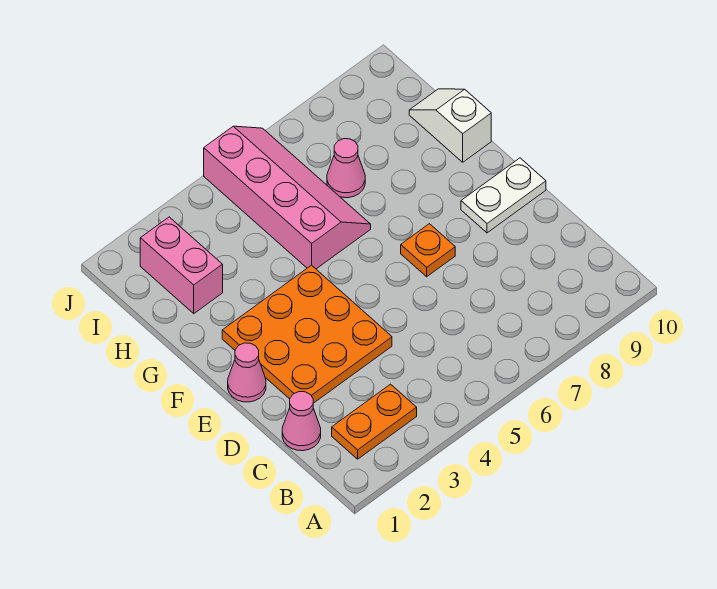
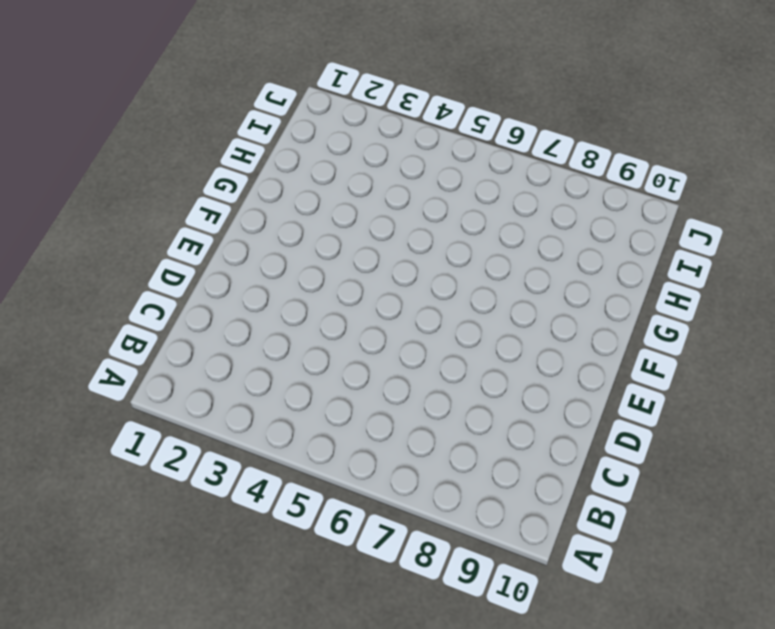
none -> orange plate B2:B3 level 1
none -> pink cone C1 level 1

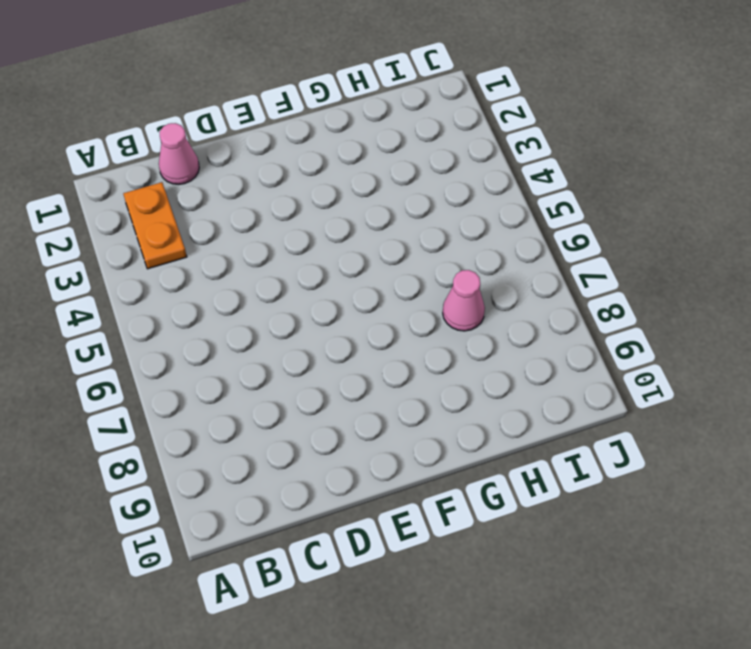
none -> orange plate D2:F4 level 1
none -> pink cone E1 level 1

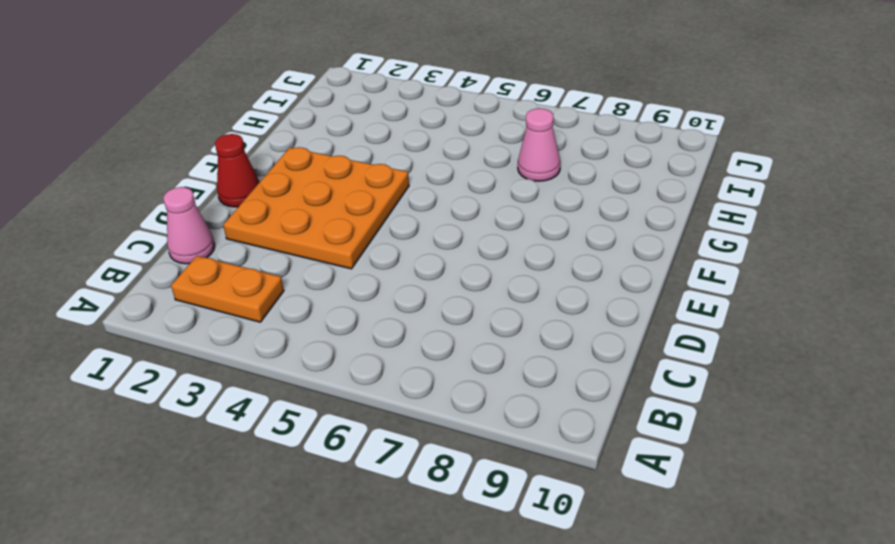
red cone E1 level 1 -> pink cone E1 level 1
none -> orange plate E7 level 1
none -> white plate E9:E10 level 1

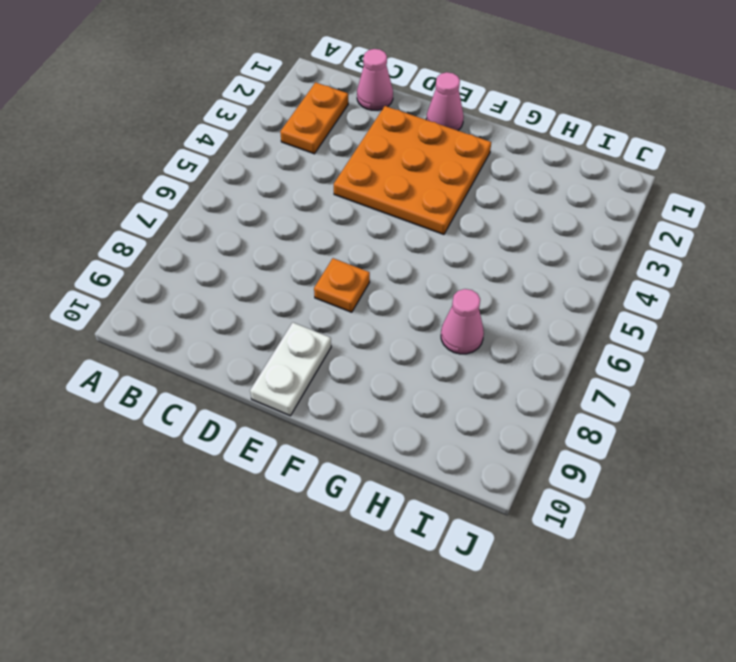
none -> pink slope G5:J6 level 1 top 5
none -> white slope G10:H10 level 1 top G

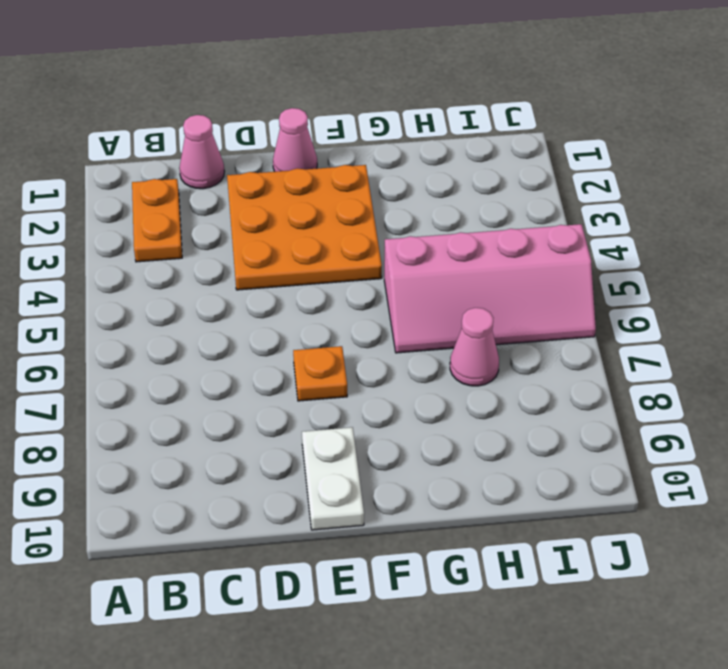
none -> white slope G10:H10 level 1 top G
none -> pink brick H2:I2 level 1

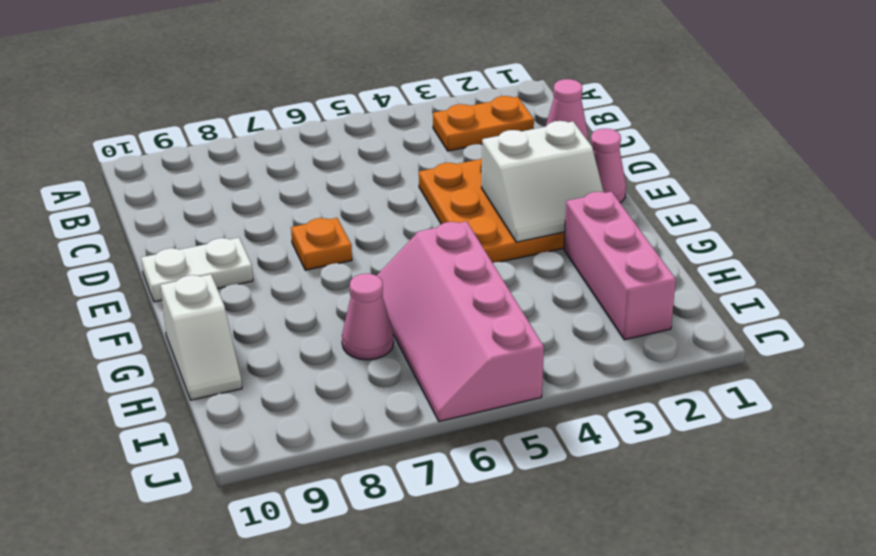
white slope E2:F3 level 2 top E -> none
pink brick G2:I2 level 1 -> pink brick H2:I2 level 1

